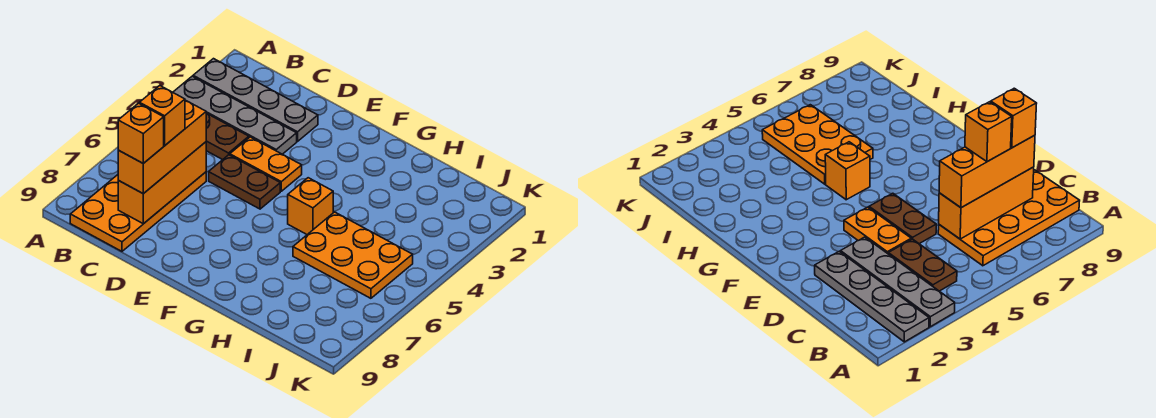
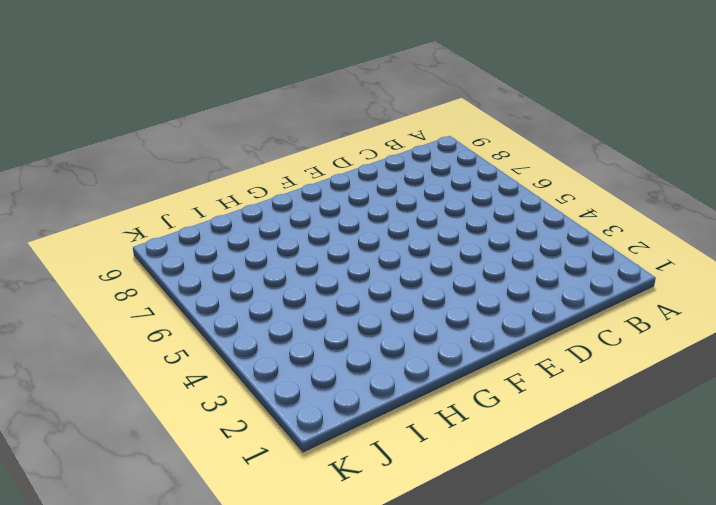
none -> grey plate A2:D2 level 1
none -> grey plate A3:D3 level 1
none -> brown plate B4:C4 level 1

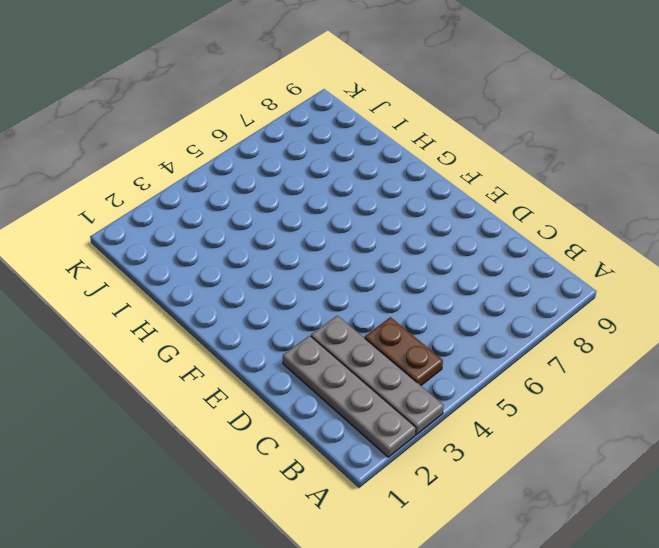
none -> orange plate B6:C9 level 1
none -> orange plate D4:E4 level 1
none -> brown plate D5:E5 level 1

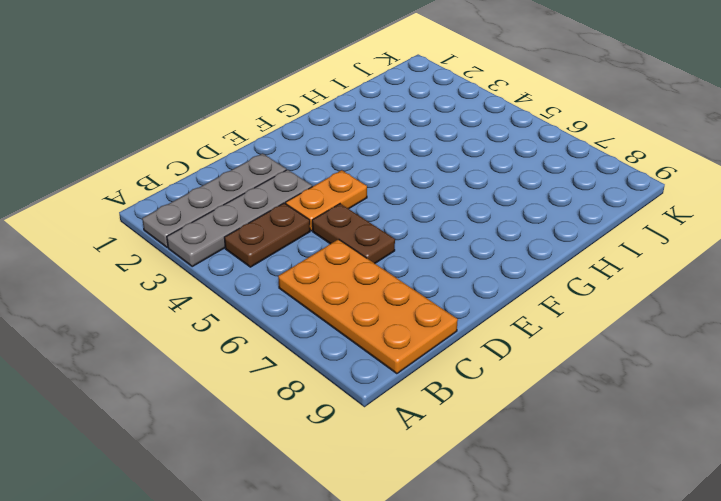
brown plate D5:D6 level 1 -> brown plate D5:E5 level 1
none -> orange brick G5 level 1
none -> orange plate H5:J6 level 1
none -> orange brick C6:C8 level 2

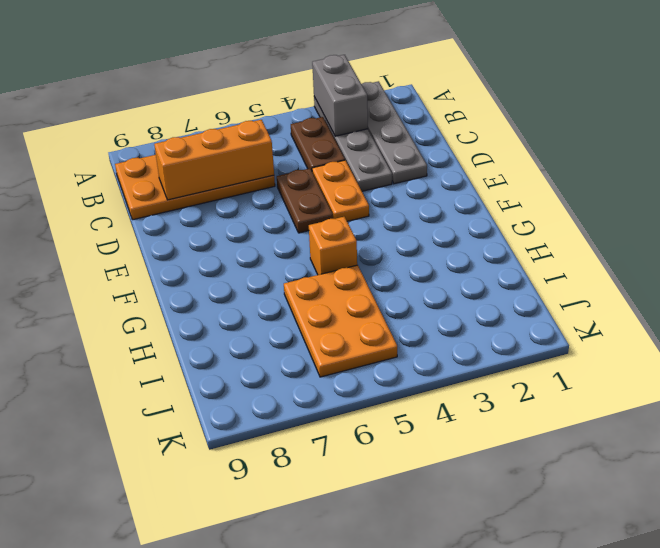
grey brick A3:B3 level 2 -> none
none -> orange brick C6:C8 level 3
none -> orange brick C7 level 4
none -> orange brick C8 level 4

